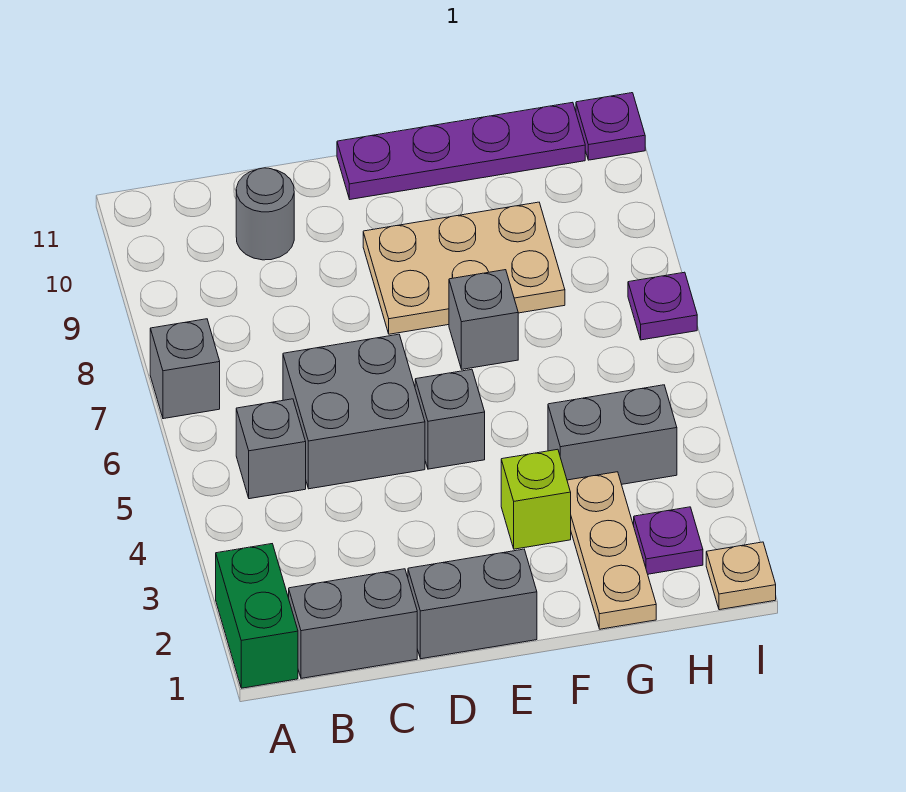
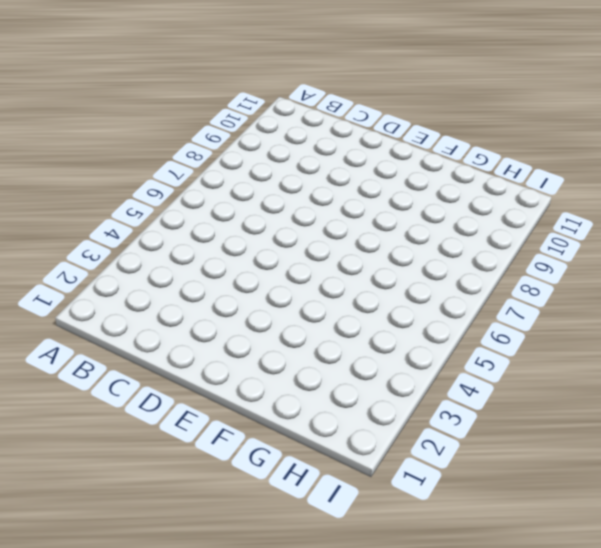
none -> green brick A1:A2 level 1
none -> grey brick A7 level 1
none -> grey brick B1:C1 level 1

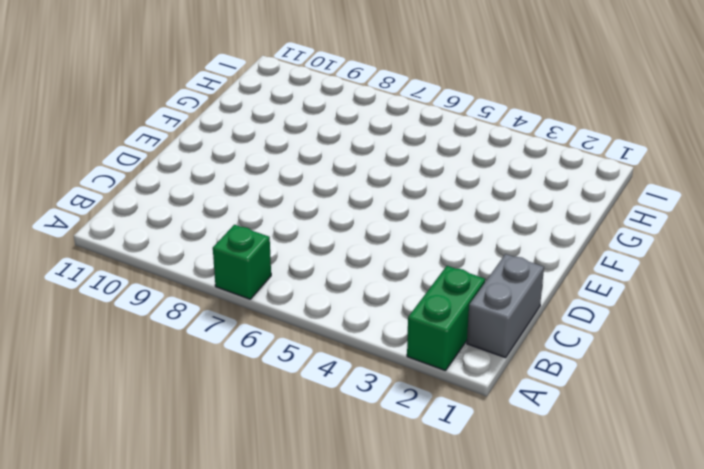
green brick A2:B2 level 1 -> green brick A1:A2 level 1
green brick A7 level 1 -> grey brick A7 level 1
none -> grey brick B5 level 1
none -> grey brick C5:D6 level 1
none -> grey round brick C10 level 1

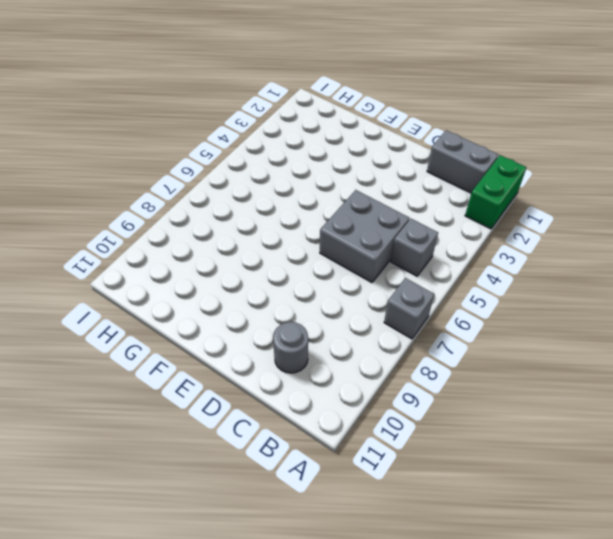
none -> grey brick D1:E1 level 1
none -> grey brick E5 level 1
none -> tan plate E8:G9 level 1

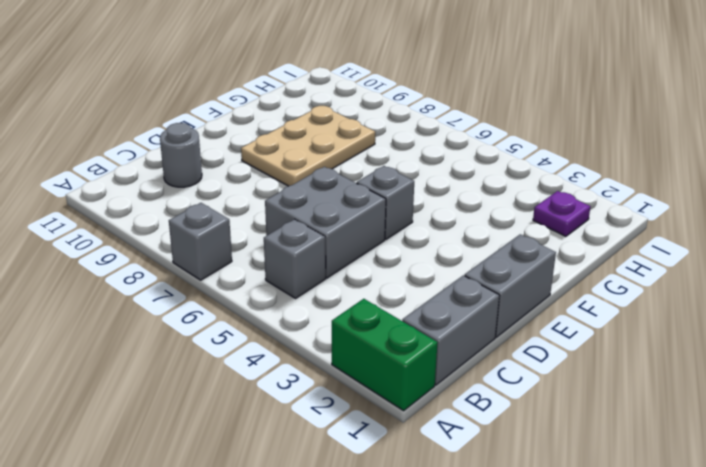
none -> purple plate E11:H11 level 1
none -> lime brick F3 level 1
none -> grey brick F7 level 1

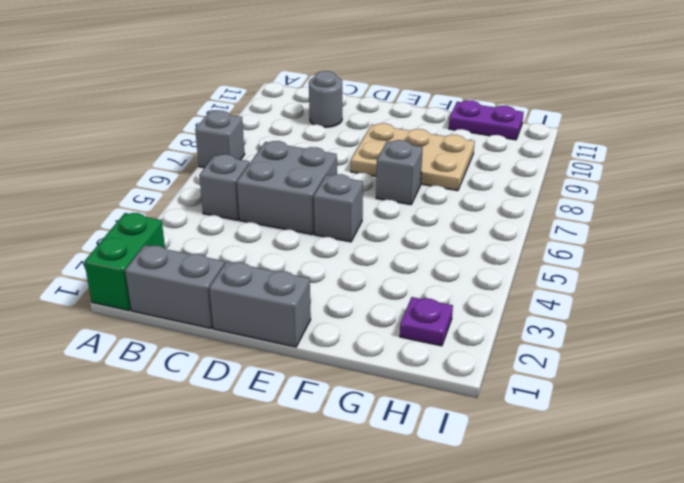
purple plate G11:H11 level 1 -> purple plate E11:H11 level 1
none -> lime brick F3 level 1
none -> tan plate G1:G3 level 1
none -> grey brick G4:H4 level 1

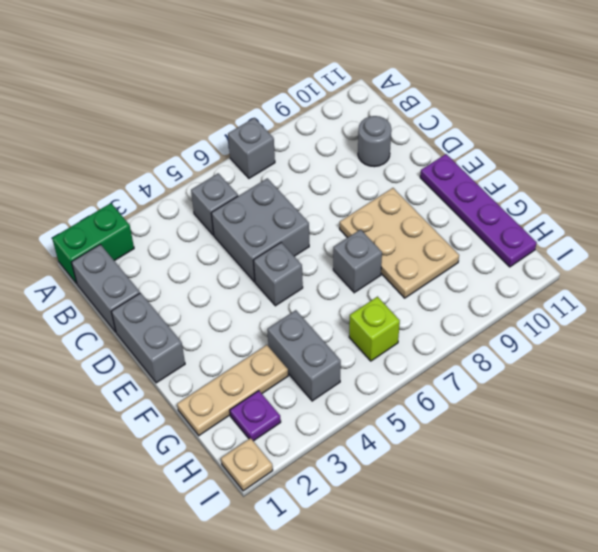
lime brick H6 level 1 -> lime brick F3 level 1
none -> purple plate I7 level 1
none -> purple plate I11 level 1

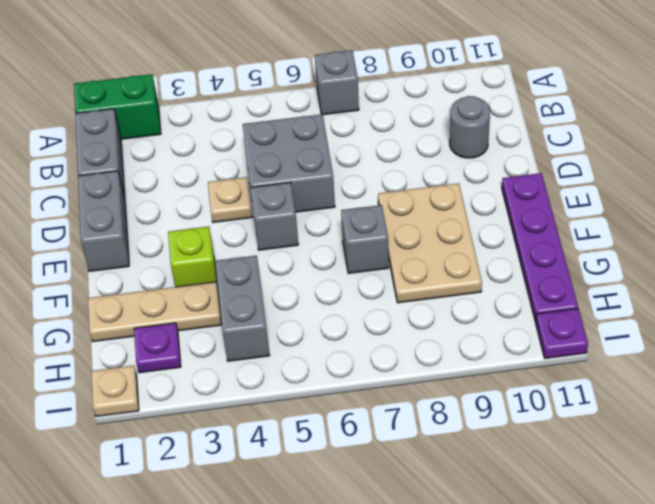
tan plate D4 level 1 -> none
none -> grey brick B5 level 1
none -> purple plate I7 level 1

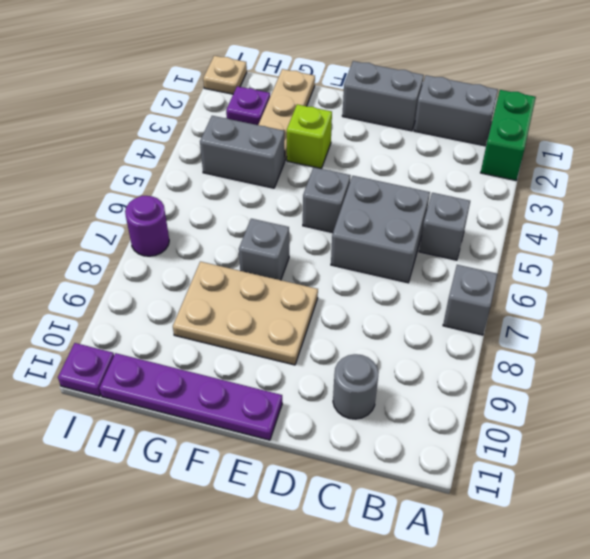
purple round brick I7 level 1 -> purple plate I7 level 1

